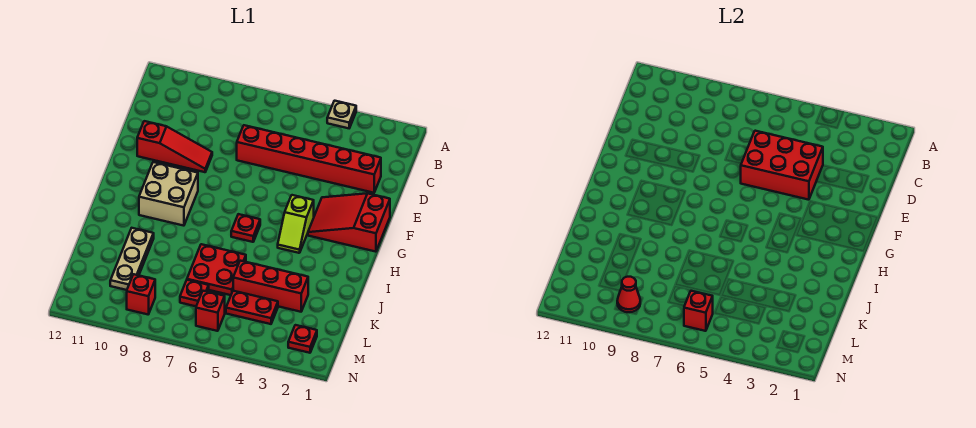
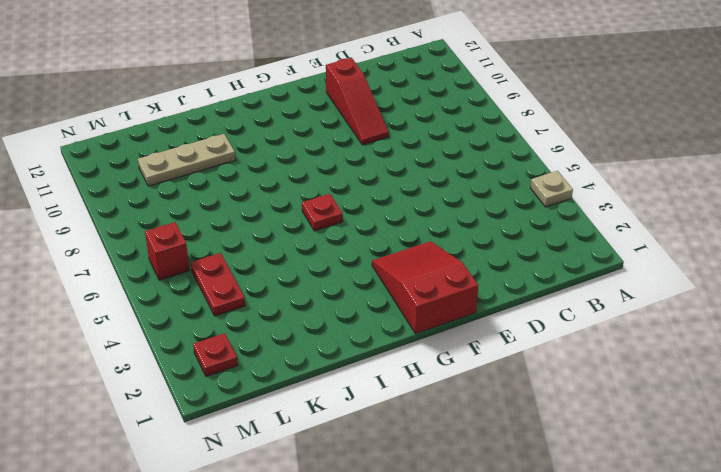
none -> red brick D2:D7 level 1
none -> lime slope G4:H4 level 1 top G
none -> tan brick G9:H10 level 1

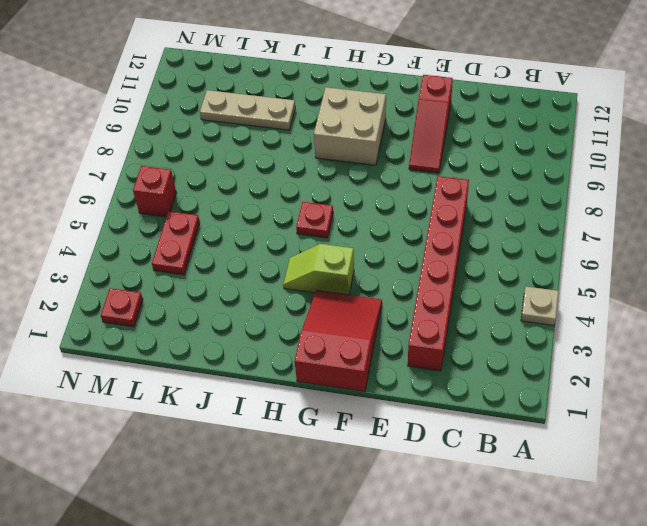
none -> red plate J6:K7 level 1
none -> red brick K3:K5 level 1
none -> red plate L7 level 1

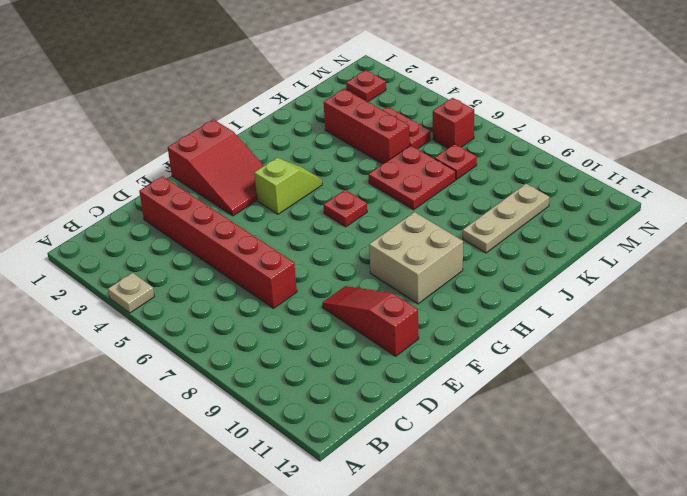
none -> red brick M9 level 1
none -> red brick D4:E6 level 2
none -> red brick M6 level 2

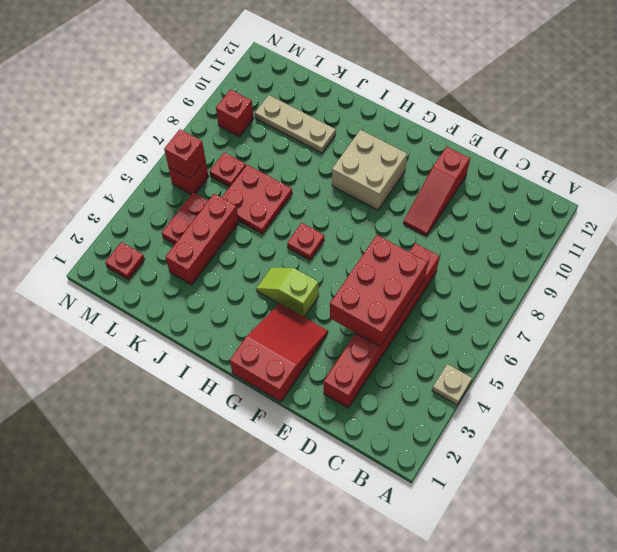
none -> red cone M9 level 2

